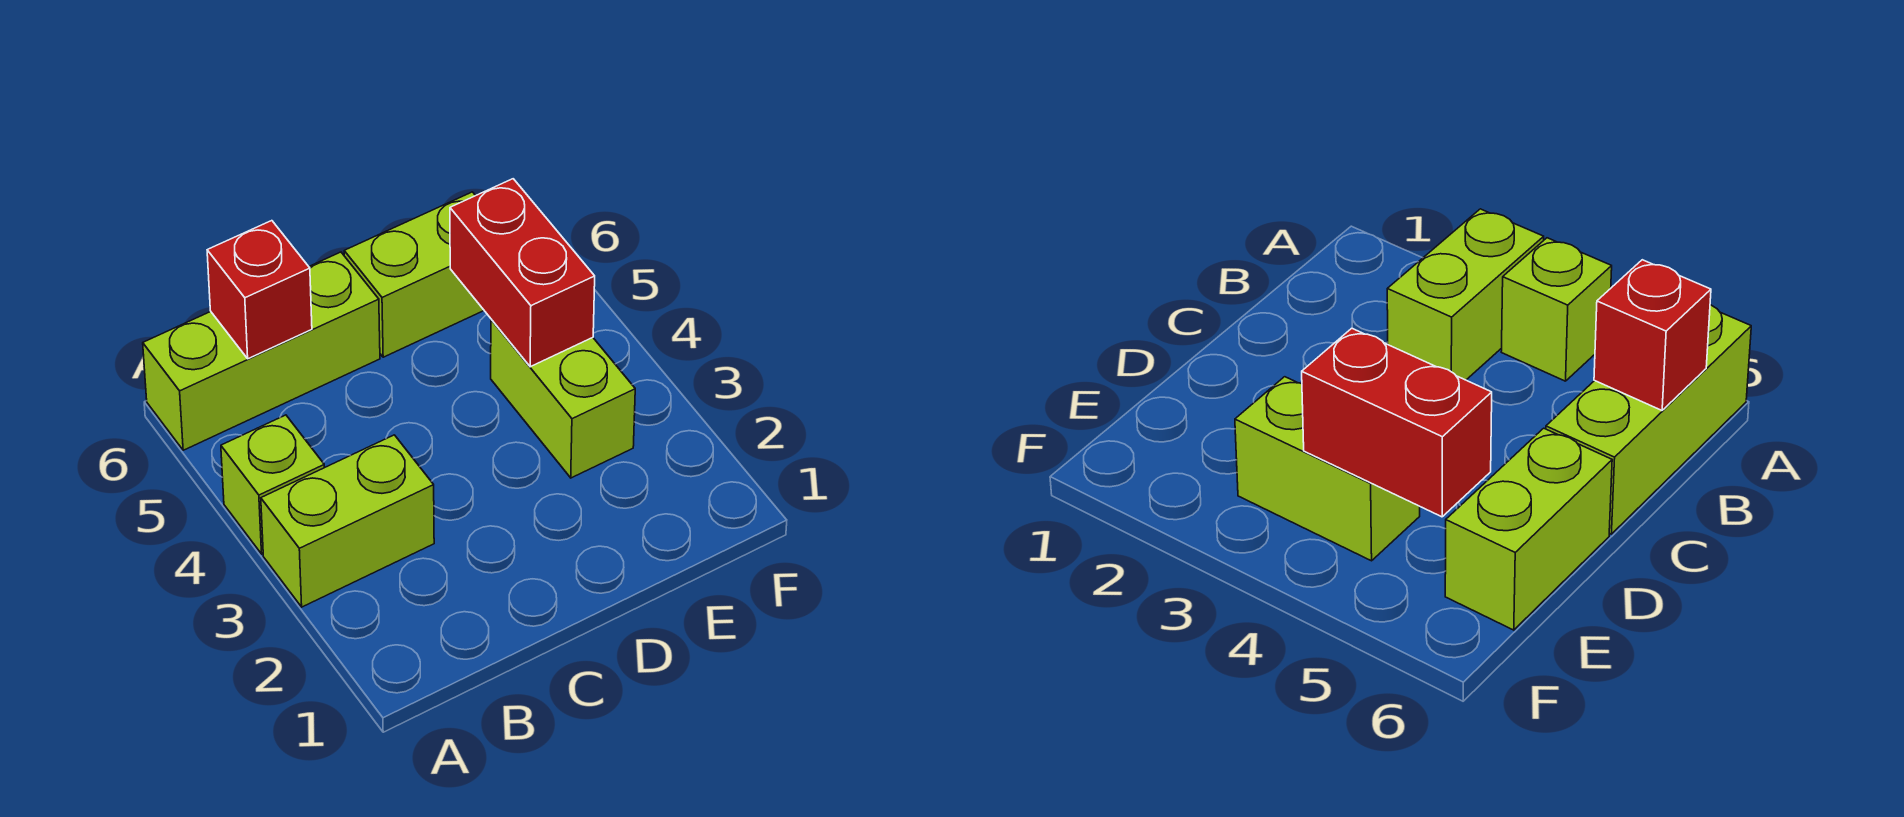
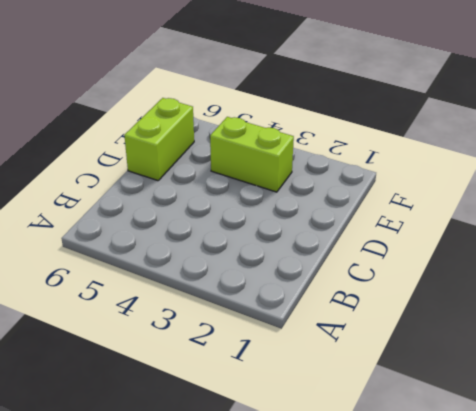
none -> lime brick A3:B3 level 1
none -> lime brick A4 level 1

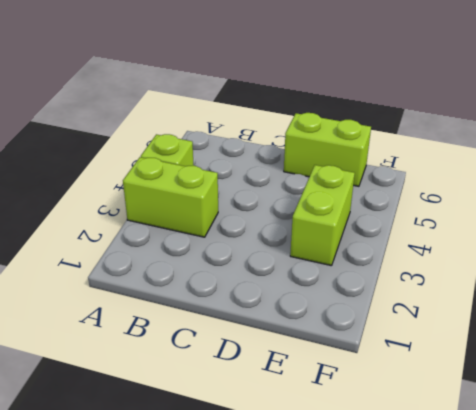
none -> lime brick A6:C6 level 1
none -> red brick B6 level 2

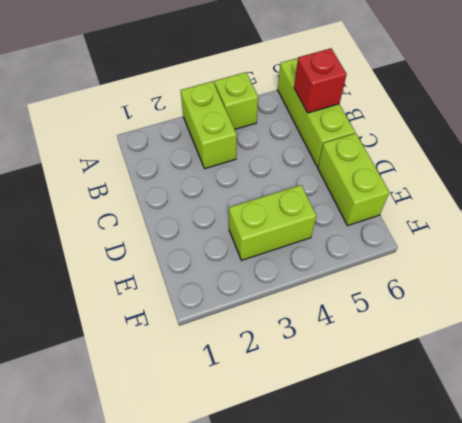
none -> red brick E4:E5 level 2

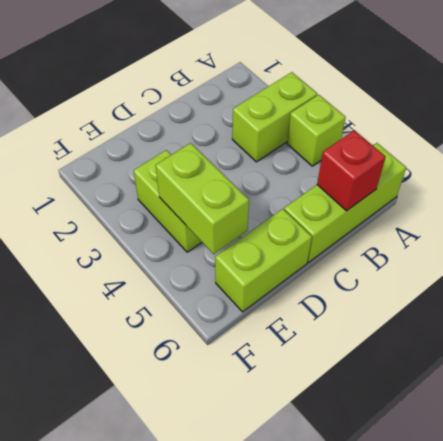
lime brick E4:E5 level 2 -> red brick E4:E5 level 2

